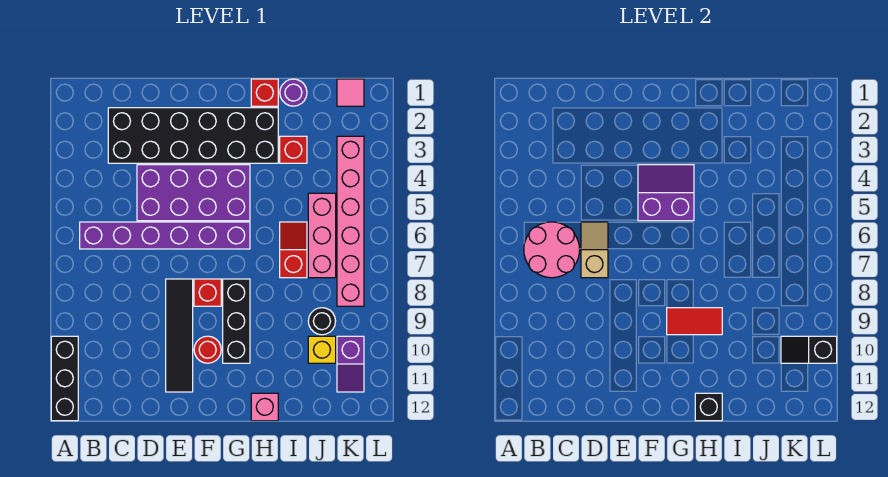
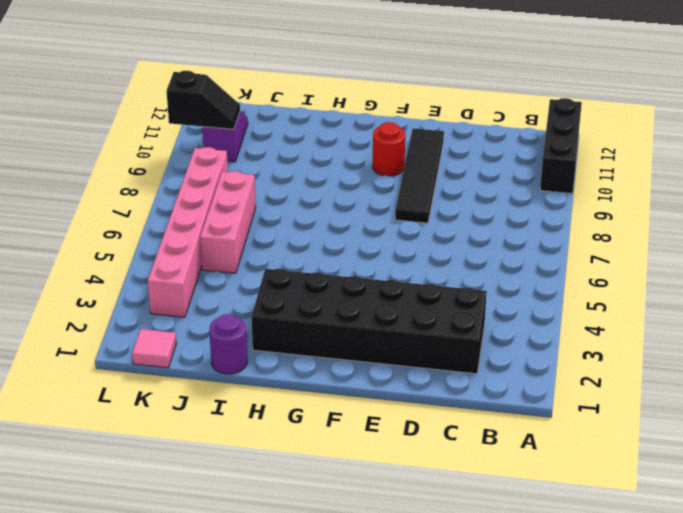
none -> purple brick B6:G6 level 1
none -> purple brick D4:G5 level 1
none -> red brick F8 level 1

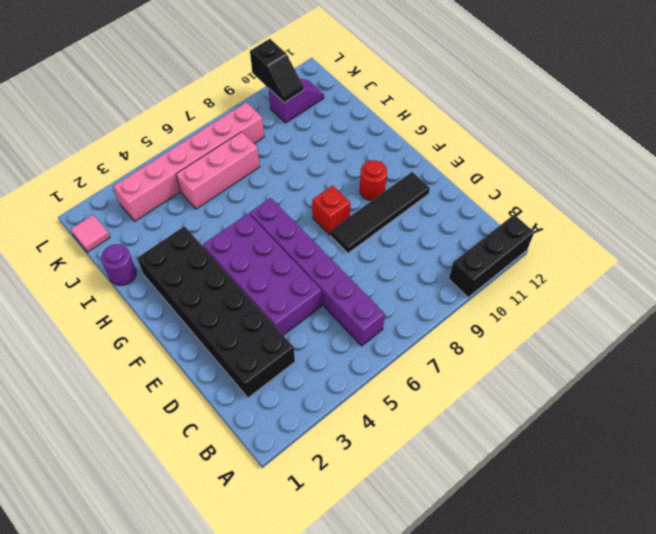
none -> black brick G8:G10 level 1
none -> red brick H1 level 1
none -> pink brick H12 level 1

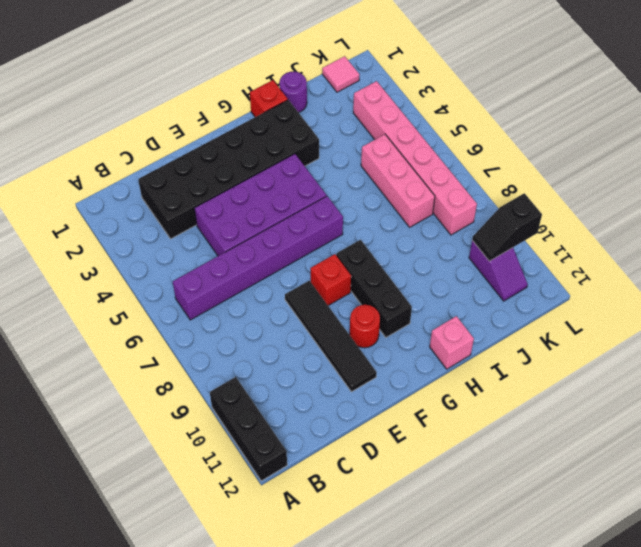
none -> red brick I3 level 1
none -> red slope I6:I7 level 1 top 7
none -> black round brick J9 level 1

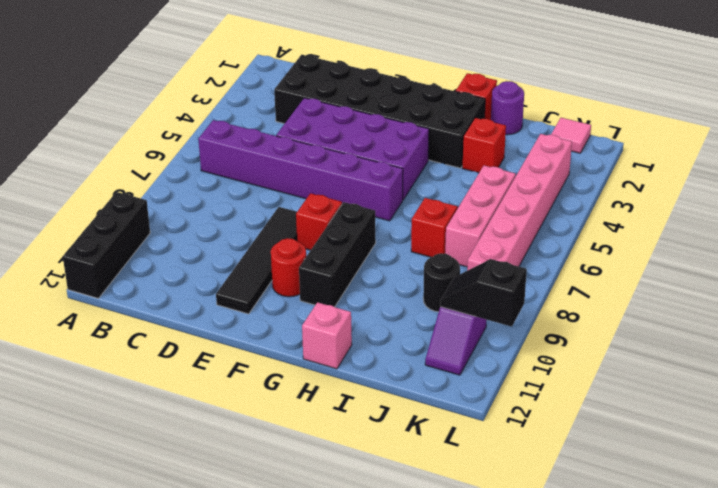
none -> yellow brick J10 level 1
none -> pink round brick B6:C7 level 2
none -> tan slope D6:D7 level 2 top 7

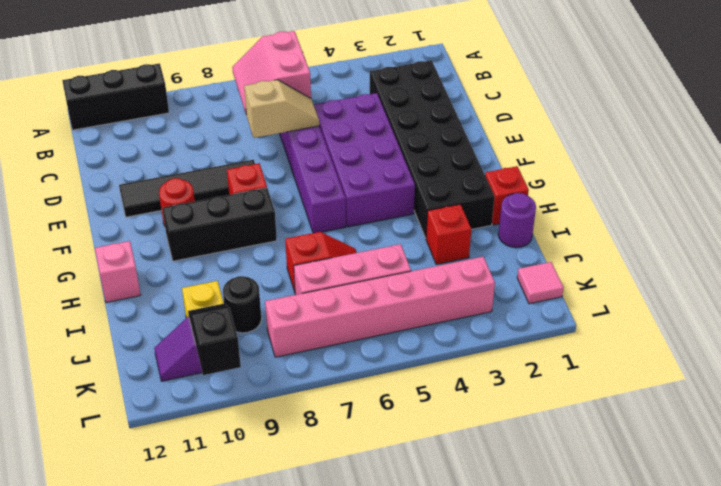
pink slope B6:C7 level 2 top 6 -> pink round brick B6:C7 level 2
none -> purple slope F4:G5 level 2 top 5
none -> red tile G9:H9 level 2
none -> black brick H12 level 2

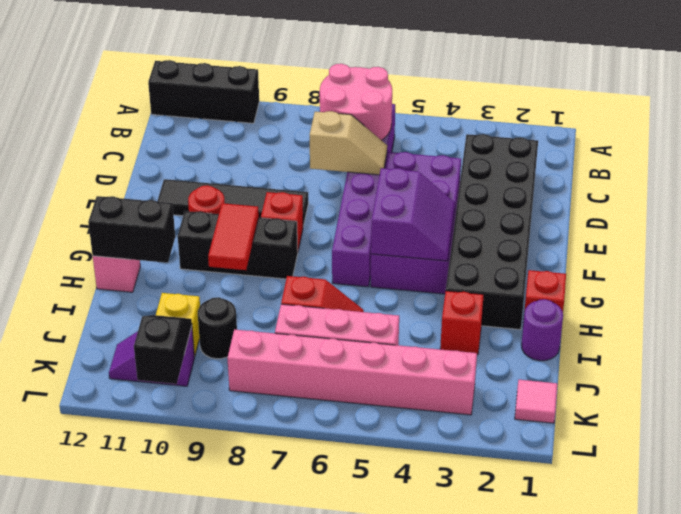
black brick H11:H12 level 2 -> black brick H12 level 2

